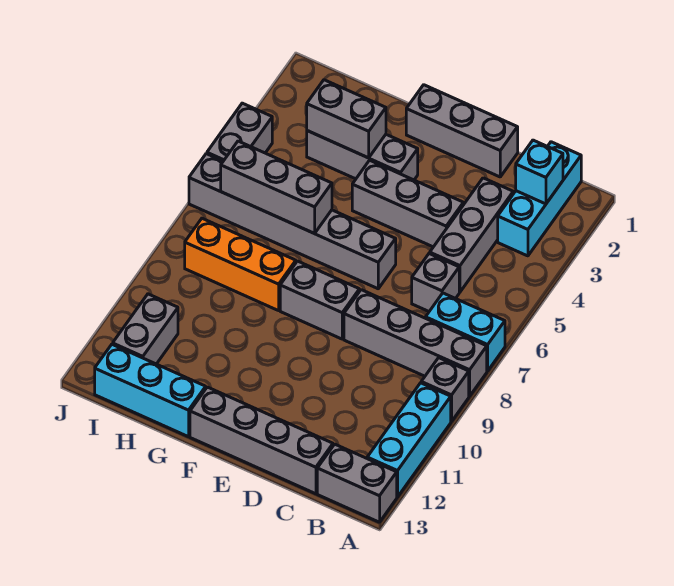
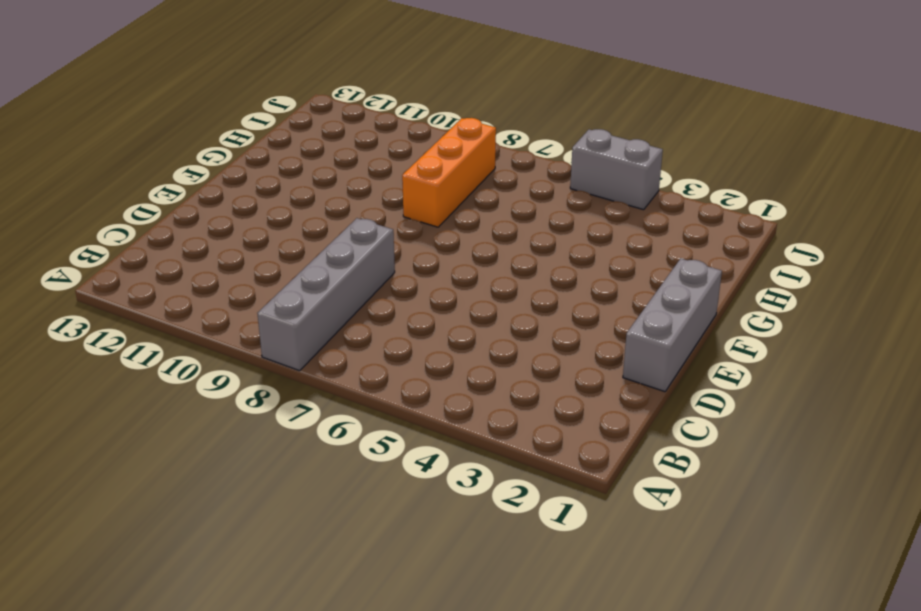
none -> cyan brick A7:B7 level 1
none -> grey brick A9 level 1
none -> cyan brick A10:A12 level 1

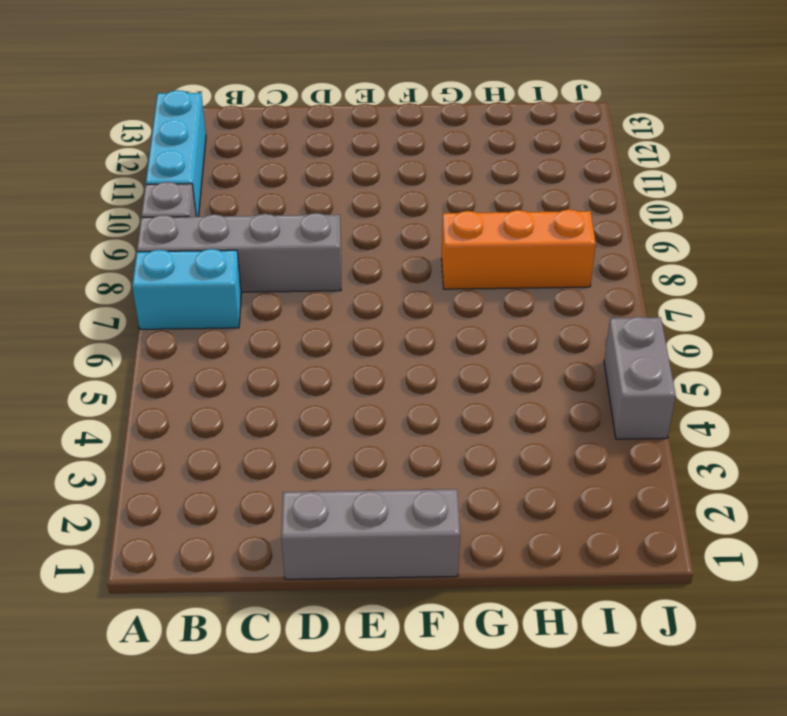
none -> grey brick A13:B13 level 1
none -> cyan brick B1:B3 level 1
none -> grey brick C3:C5 level 1

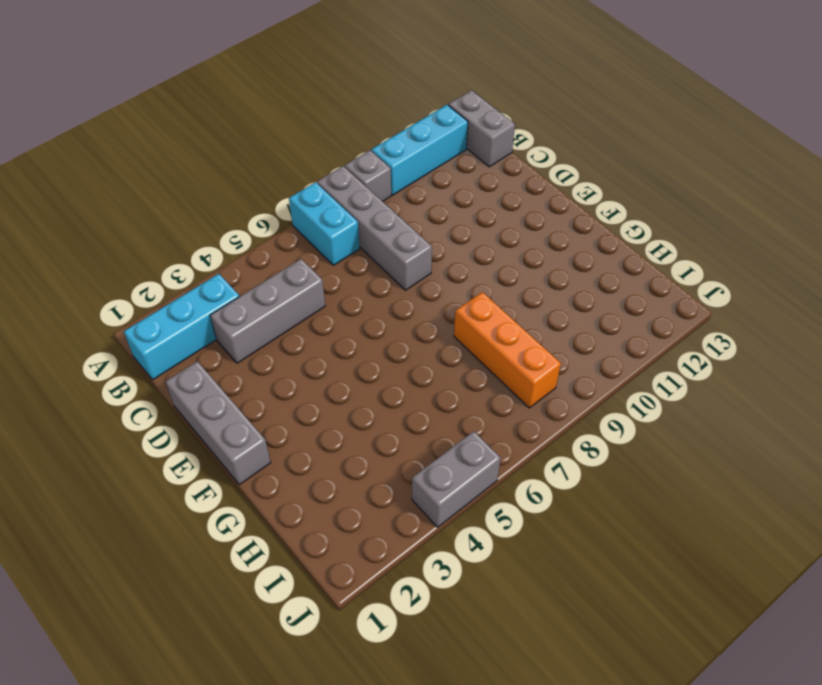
none -> grey brick C6 level 1
none -> grey brick C13:F13 level 1
none -> grey brick D4:F4 level 1

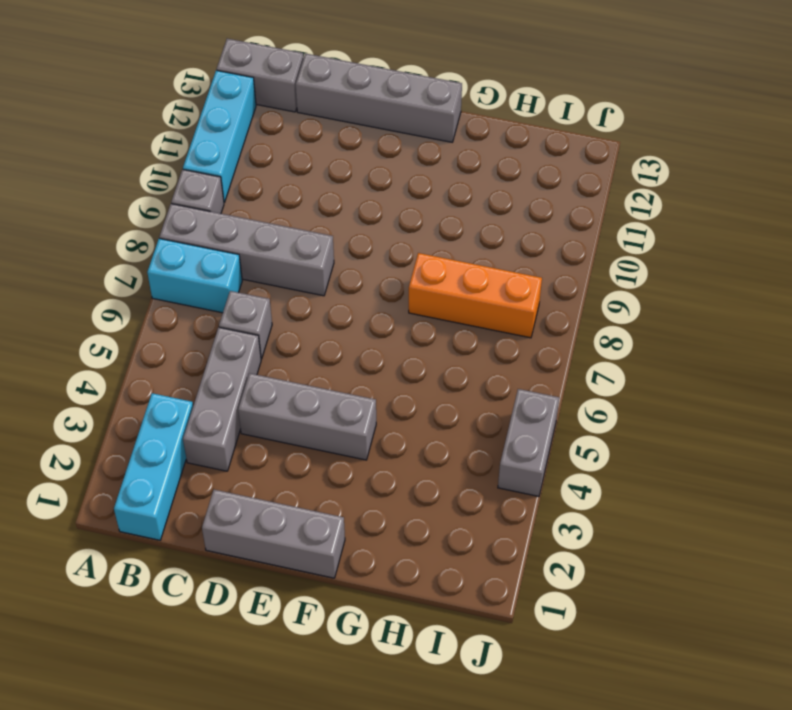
none -> grey brick E6:J6 level 1
none -> grey brick E8:F8 level 1
none -> grey brick F3:H3 level 1

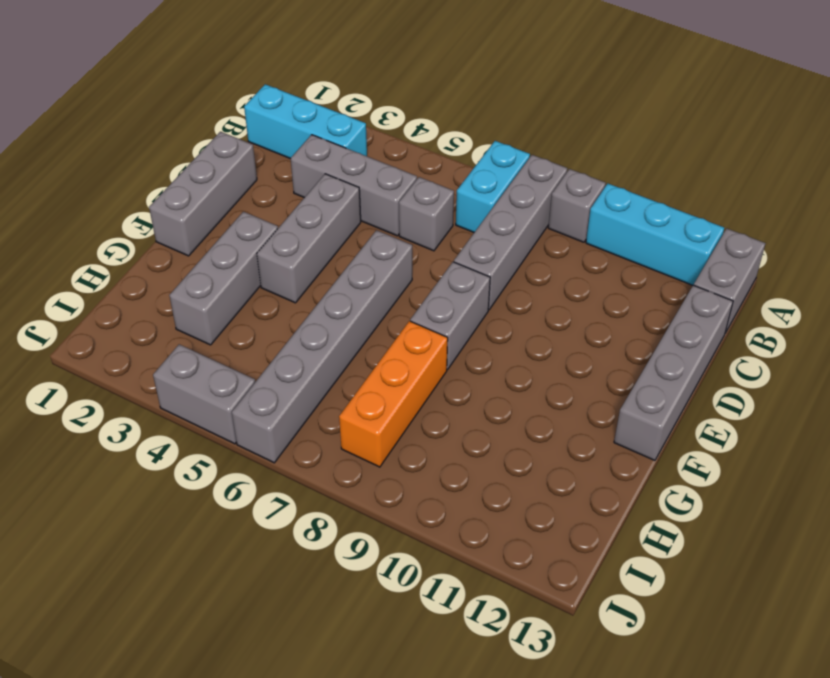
none -> cyan brick G13:I13 level 1
none -> grey brick I11:I12 level 1
none -> cyan brick B2 level 2

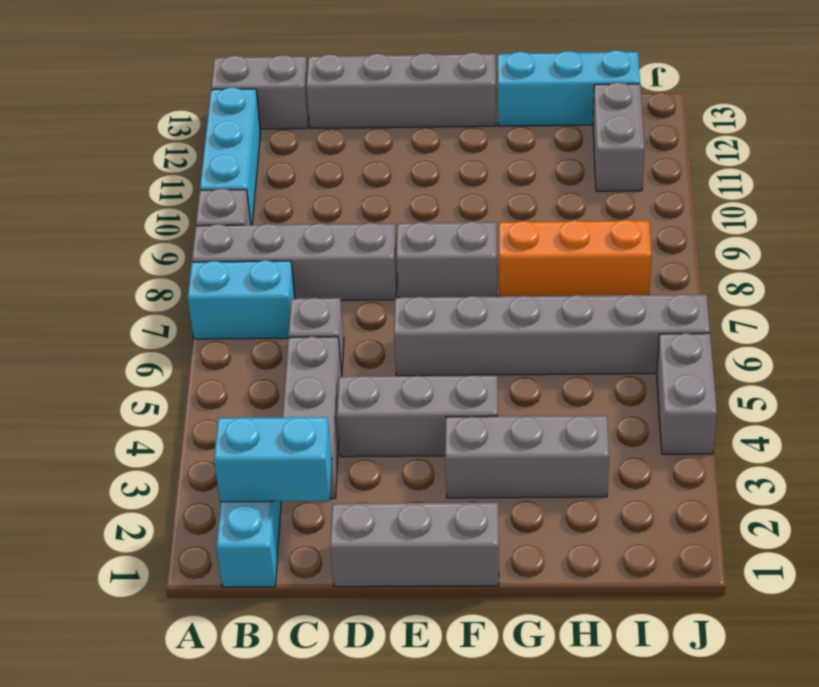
cyan brick B2:C2 level 2 -> cyan brick B2 level 2
none -> grey brick G3:H3 level 2
none -> grey brick G6:I6 level 2

